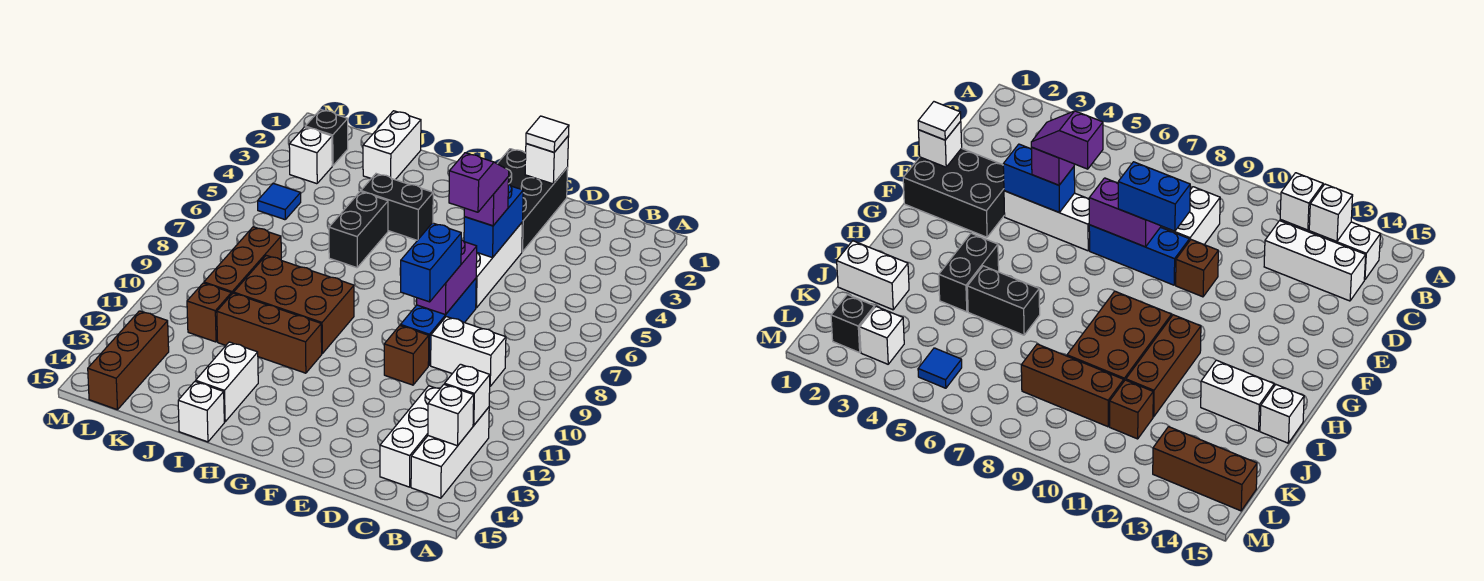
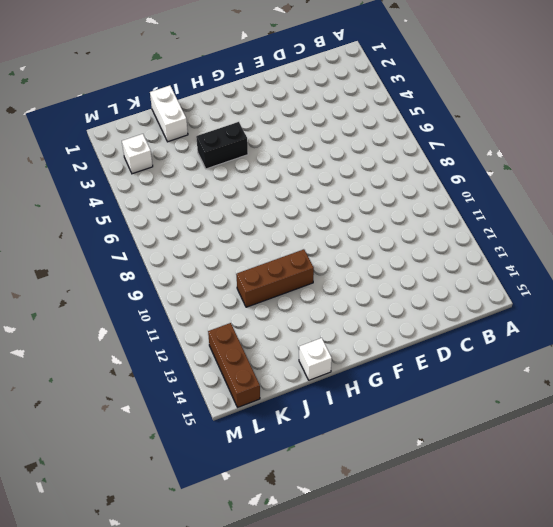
none -> white brick B12:B14 level 1
none -> white brick C9:D9 level 1
none -> white brick C12:C14 level 1

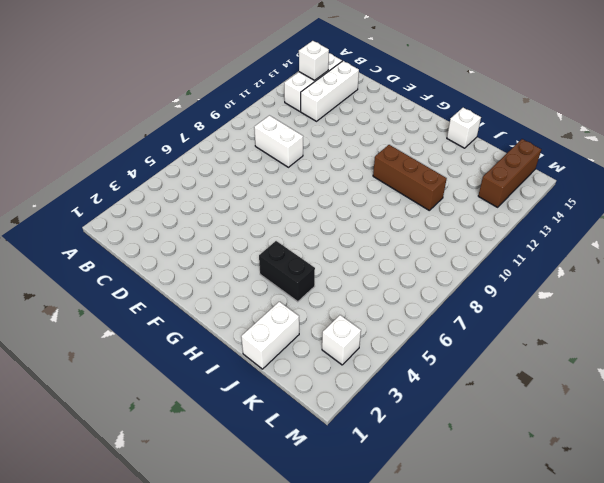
none -> black brick E1:F3 level 1
none -> white brick E4:E6 level 1
none -> blue brick E7:E9 level 1

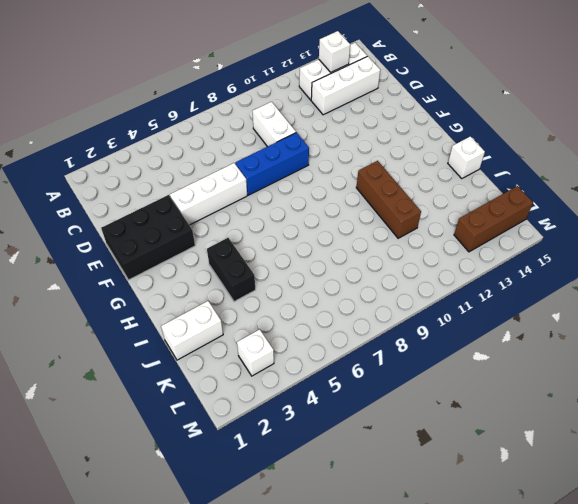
none -> brown brick E10 level 1
none -> brown brick H9:J10 level 1
none -> black brick I5:I6 level 1

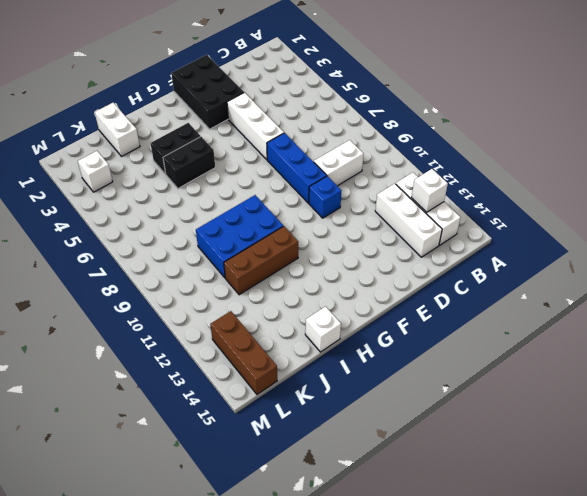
blue brick E10 level 1 -> brown brick E10 level 1
black brick H5:I5 level 1 -> black brick I5:I6 level 1
blue brick H9:J10 level 1 -> brown brick H9:J10 level 1
none -> white brick I13:I14 level 1
none -> brown brick K8:K10 level 1
none -> brown brick K11 level 1

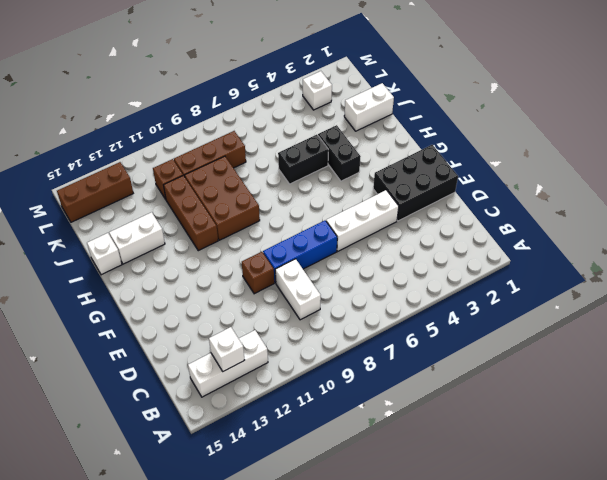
none -> white brick C12:C14 level 1
none -> black brick L2 level 1
none -> blue tile L5 level 1

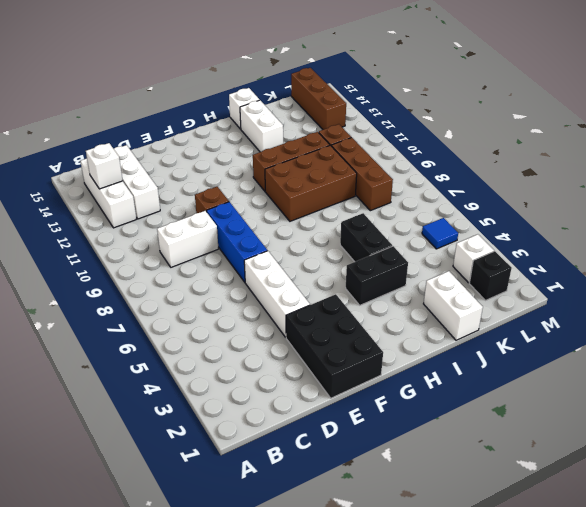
none -> white brick B12 level 2
none -> white brick E1 level 2
none -> blue brick E4:E5 level 2

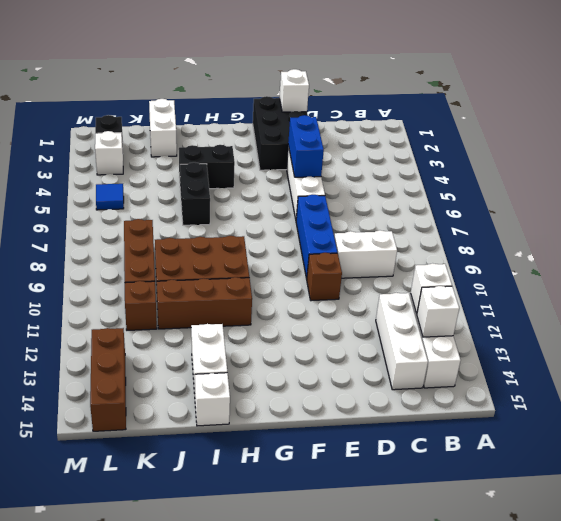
none -> purple brick E7:E8 level 2
none -> white tile E1 level 3
none -> purple brick E5 level 3

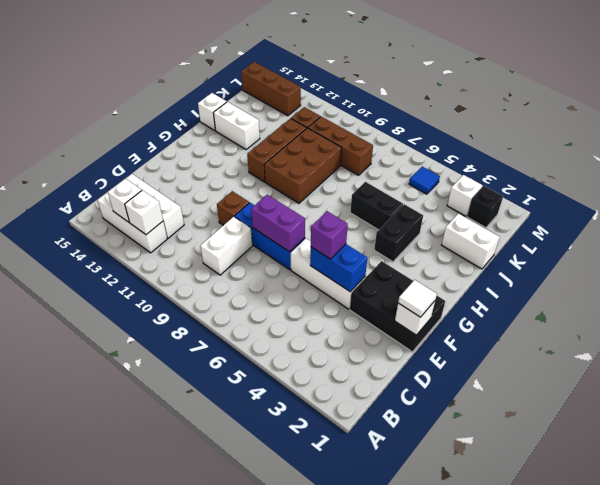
none -> blue brick E8:E9 level 3
none -> purple slope E5:E6 level 4 top 6

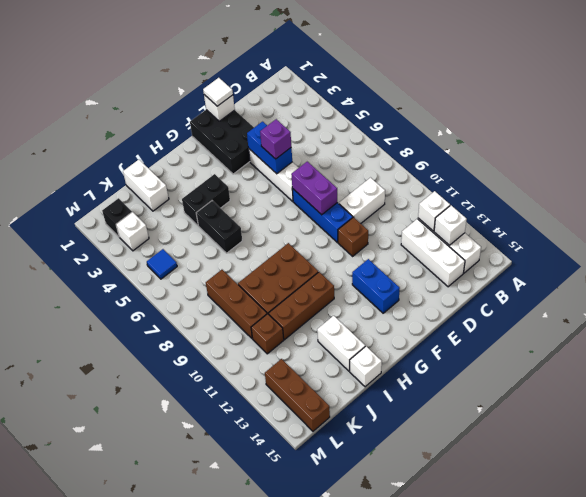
blue brick F12:F13 level 1 -> blue brick E8:E9 level 3
none -> purple slope E5:E6 level 4 top 6

